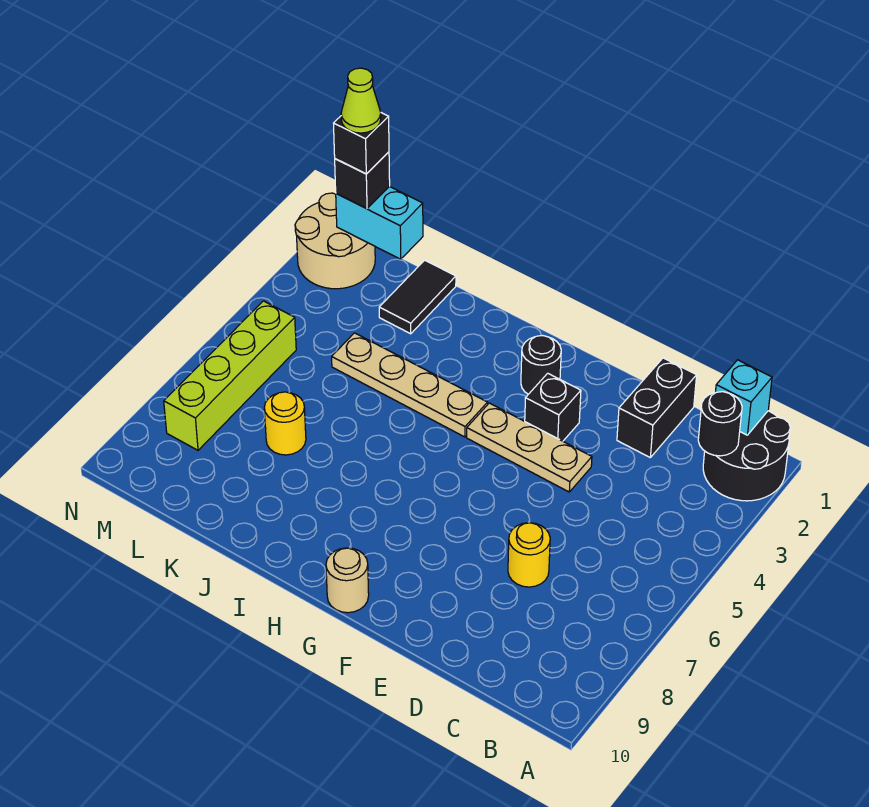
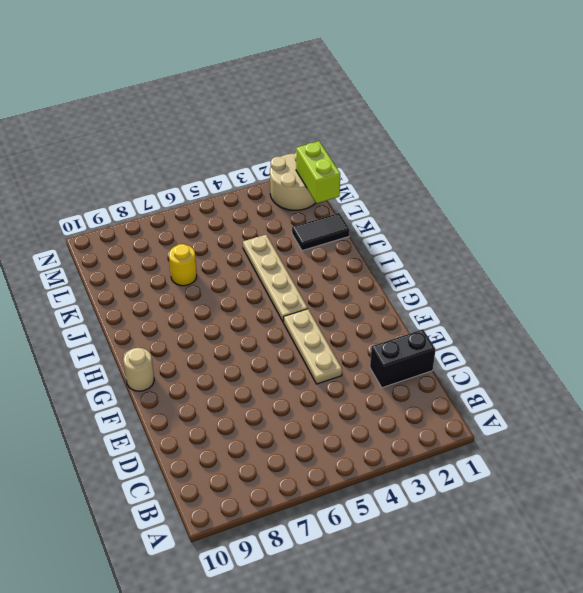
lime brick L1:M1 level 2 -> cyan brick L1:M1 level 2
none -> black round brick A1:B2 level 1
none -> yellow round brick D7 level 1
none -> black brick F3 level 1

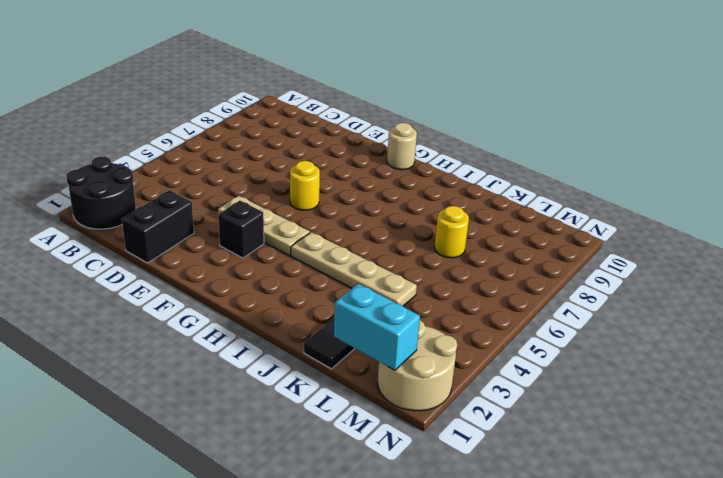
yellow round brick F6 level 1 -> yellow round brick D7 level 1
none -> black round brick G2 level 1
none -> lime brick M5:M8 level 1
none -> cyan brick B1 level 2

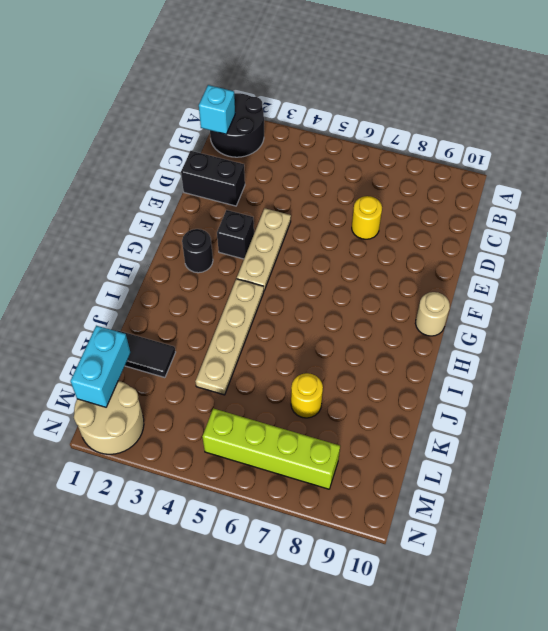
none -> black round brick B2 level 2
none -> black brick M1 level 3
none -> black brick M1 level 4

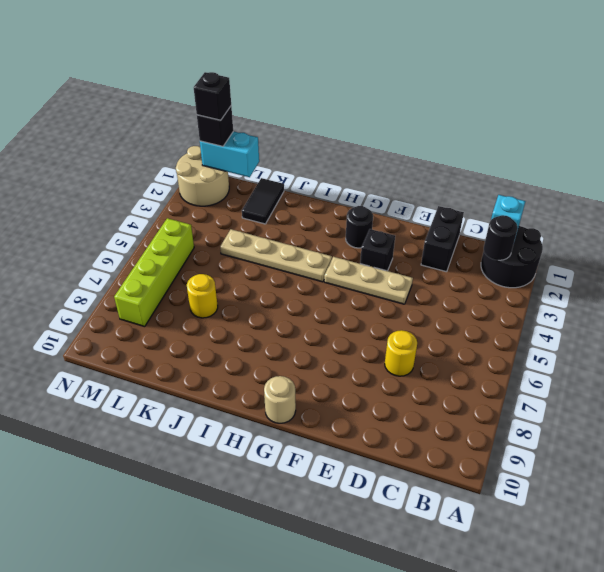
none -> lime cone M1 level 5

